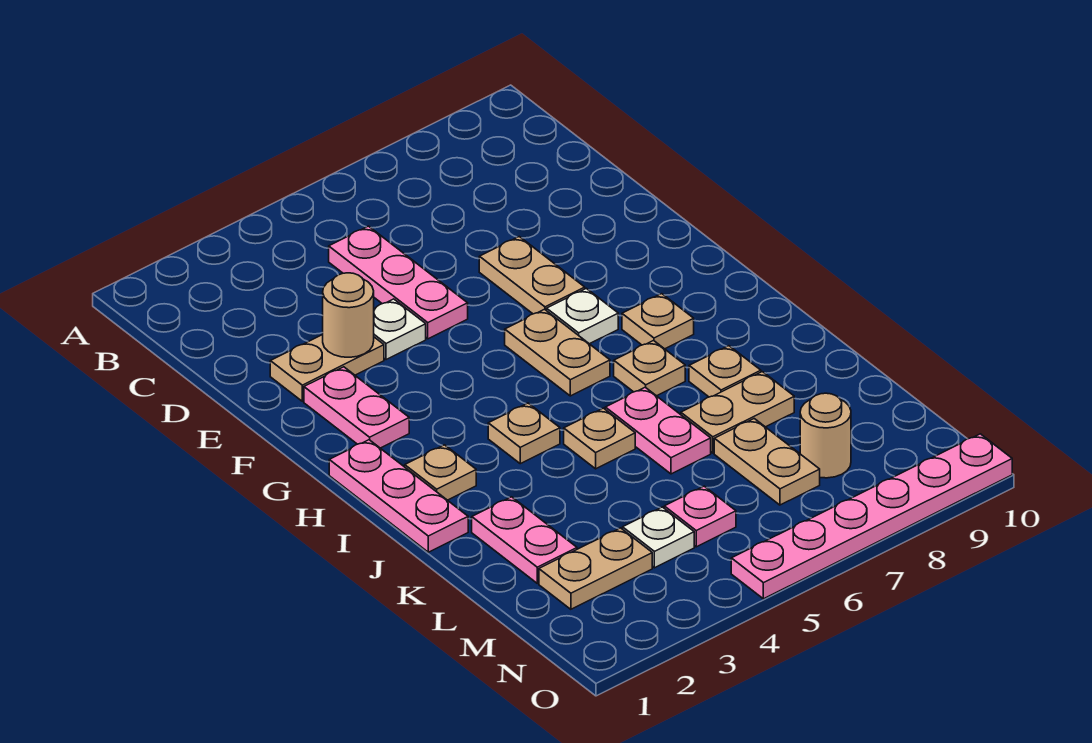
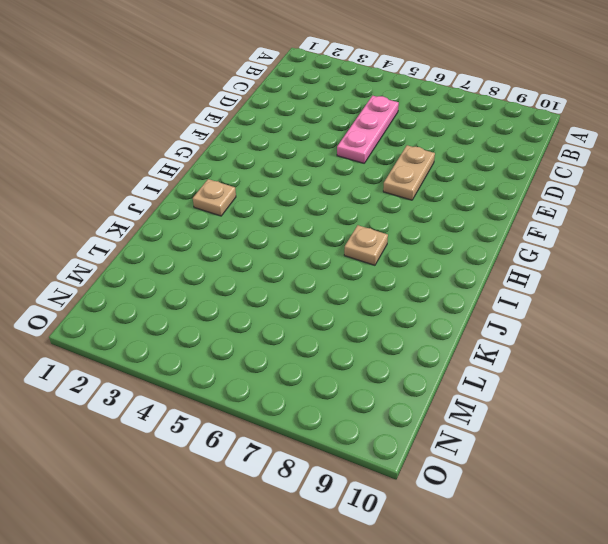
none -> tan plate E2:E3 level 1
none -> white plate E4 level 1
none -> pink plate F2:G2 level 1

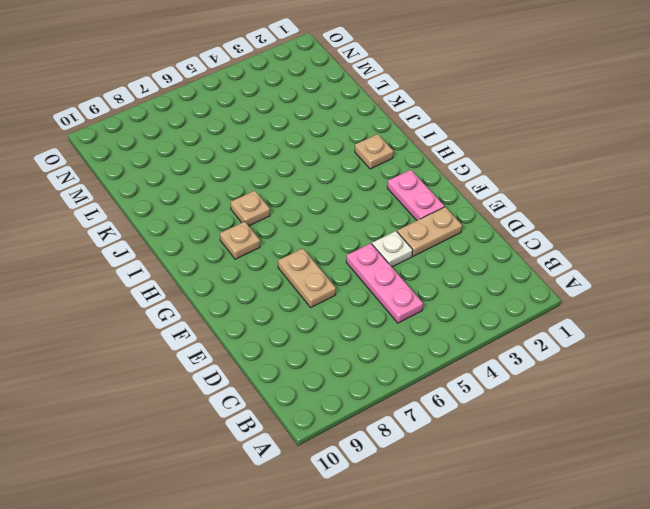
none -> tan plate G6:H6 level 1
none -> white plate G7 level 1
none -> pink plate H1:J1 level 1

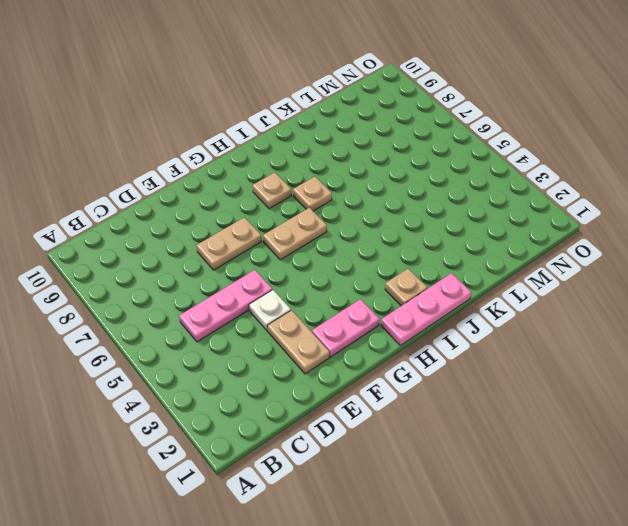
none -> white plate G7 level 1
none -> tan plate I4 level 1
none -> tan plate J5 level 1

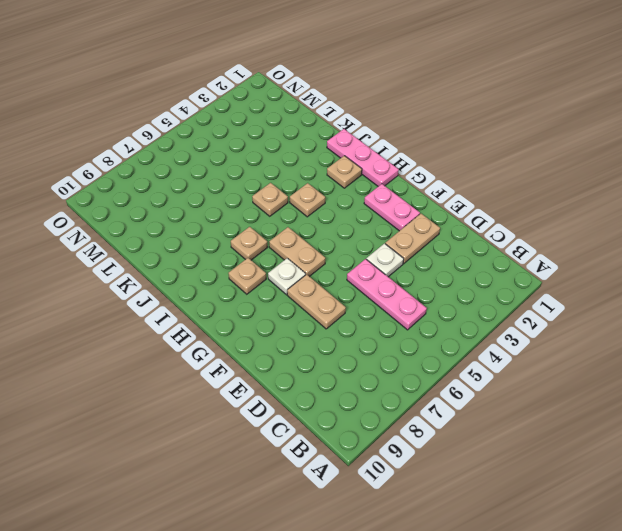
none -> pink plate J6:K6 level 1
none -> tan plate J8 level 1
none -> pink plate K2:L2 level 1

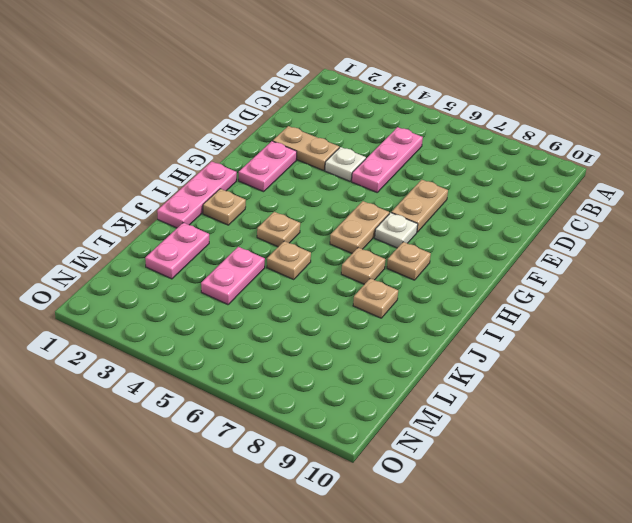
pink plate K4:L4 level 1 -> pink plate J6:K6 level 1
none -> tan plate K7:K8 level 1
none -> tan plate L7:M7 level 1
none -> tan plate M2:M3 level 1

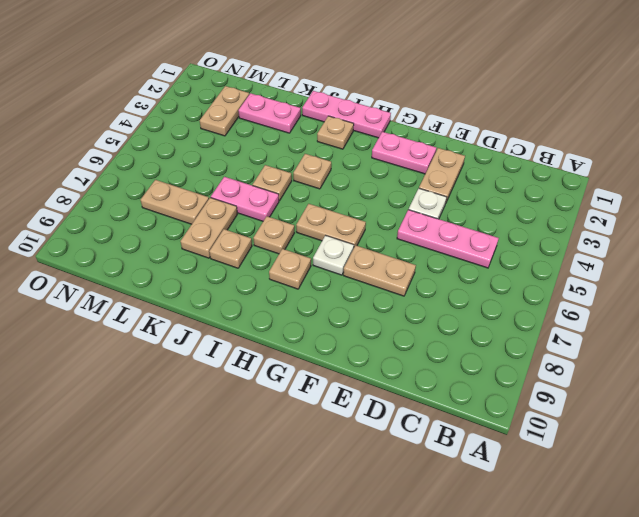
none -> white plate M4 level 1
none -> pink plate M5 level 1
none -> tan round brick M8 level 1

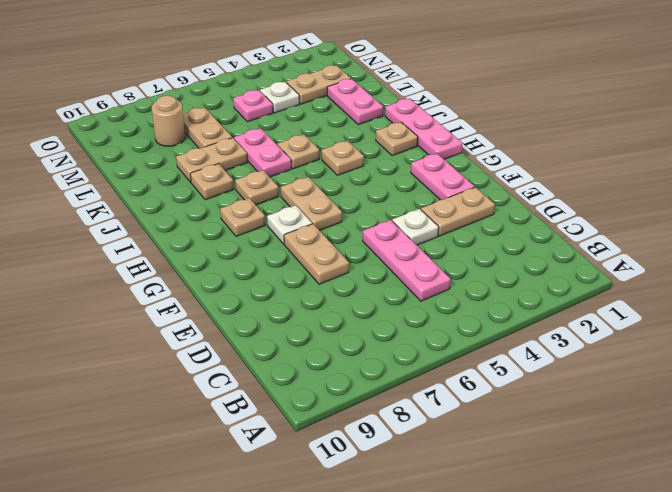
none -> pink plate O5:O10 level 1
none -> tan round brick E3 level 2

